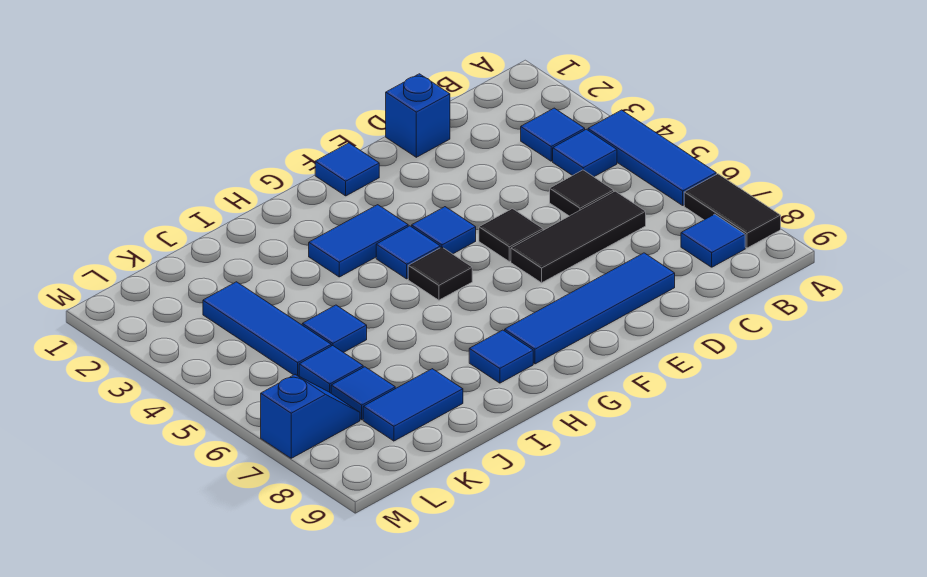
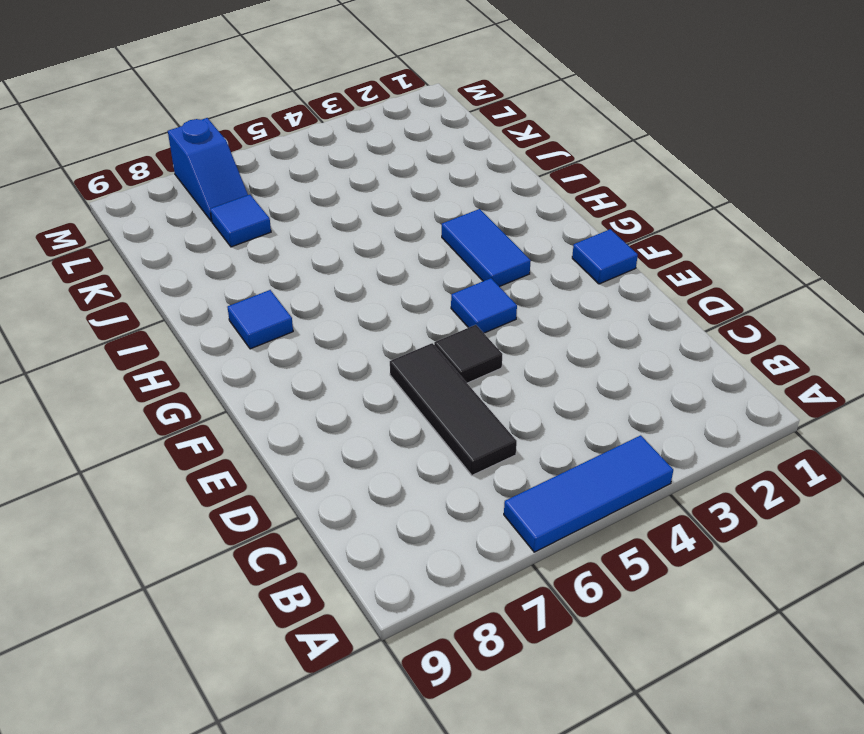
none -> black tile A7:A8 level 1
none -> blue tile B3 level 1
none -> blue tile B4 level 1

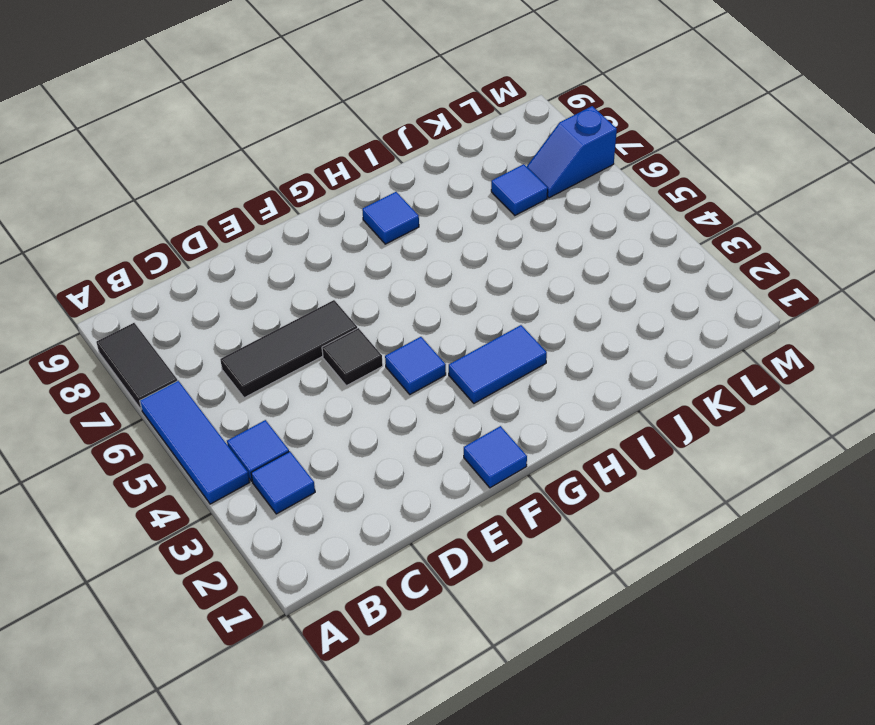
none -> blue tile B8 level 1
none -> black tile C5 level 1
none -> blue brick D1 level 1

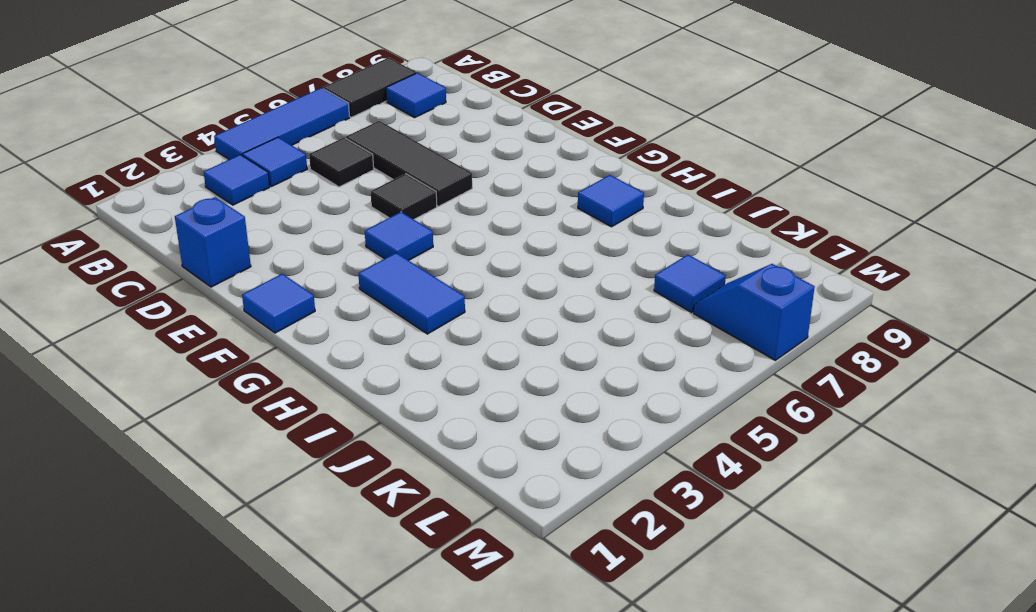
none -> blue tile D8:G8 level 1
none -> blue tile G4 level 1
none -> black tile G5 level 1

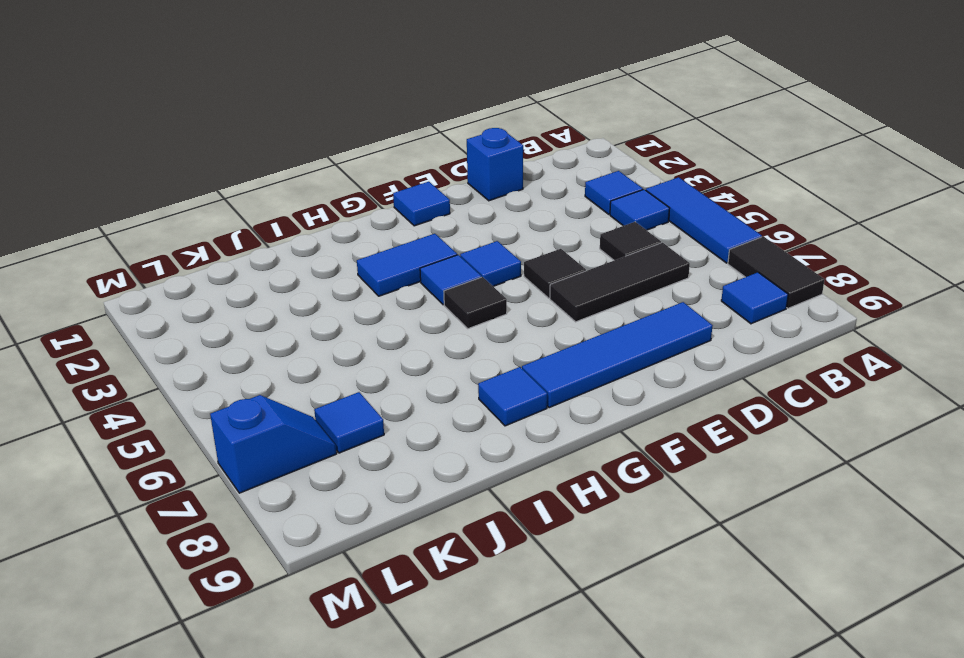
none -> blue tile J5 level 1
none -> blue tile J8:K8 level 1
none -> blue tile K3:K5 level 1

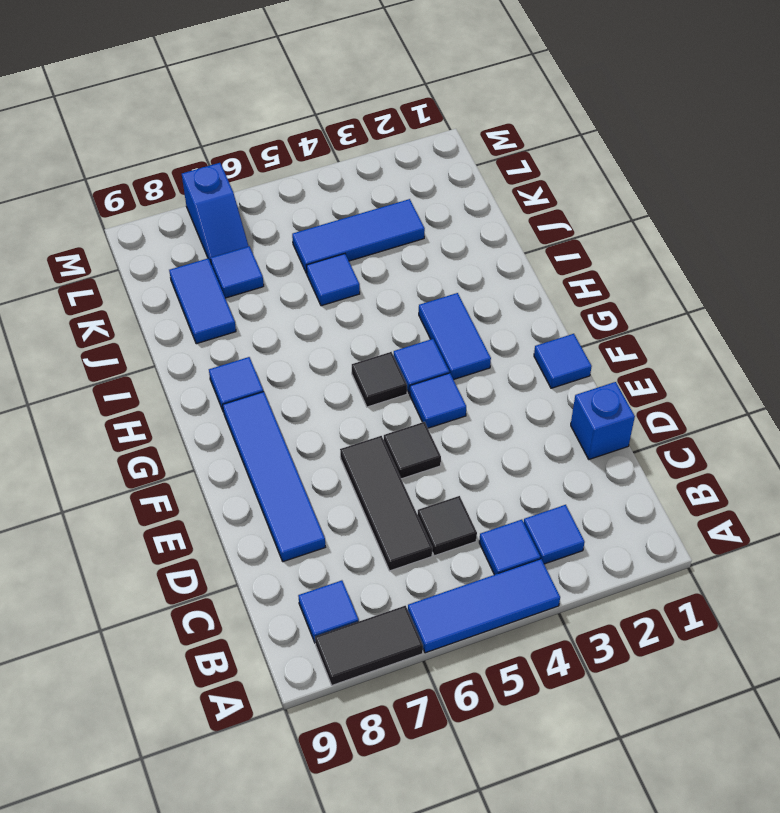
none -> blue tile K6 level 1

